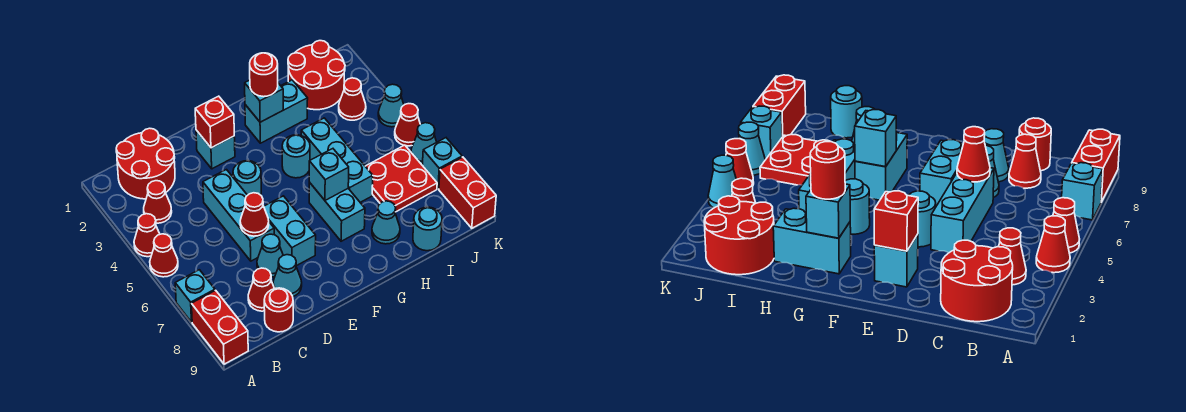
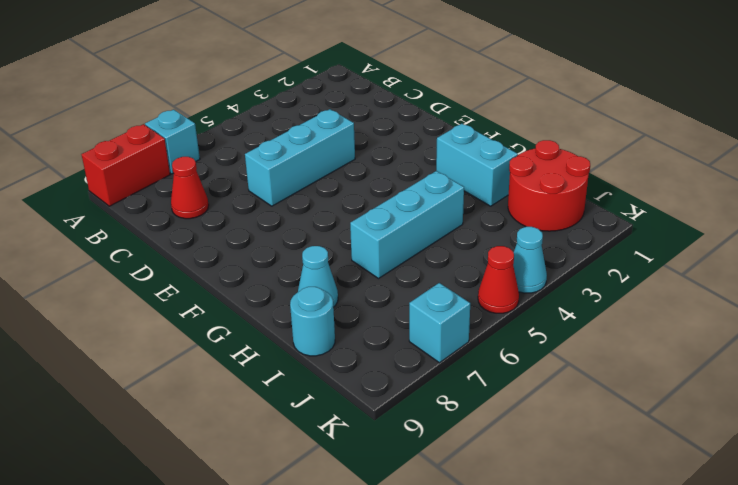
none -> red cone A4 level 1
none -> red cone A5 level 1
none -> red round brick B1:C2 level 1
none -> red cone B3 level 1

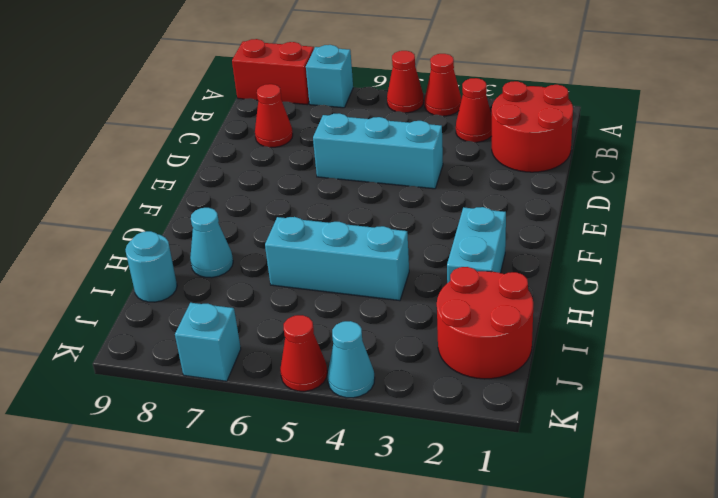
none -> red round brick C9 level 1
none -> cyan cone D7 level 1
none -> cyan cone D8 level 1
none -> cyan brick E2 level 1

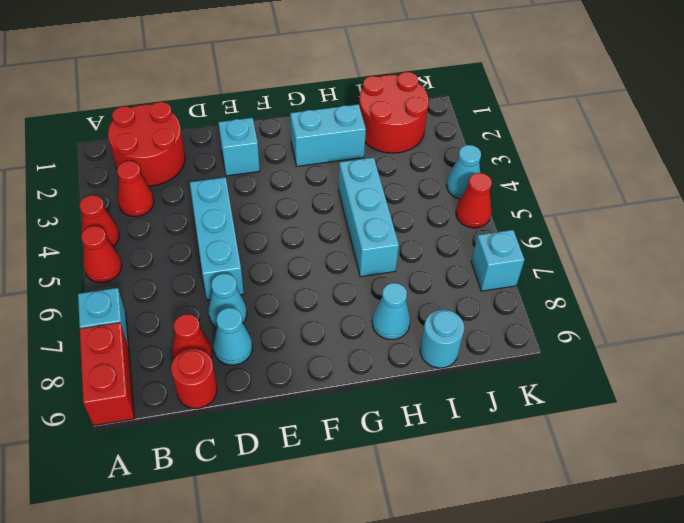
none -> cyan round brick E4 level 1
none -> cyan brick E6:E7 level 1
none -> cyan round brick G4 level 1
none -> cyan brick G6:G7 level 1

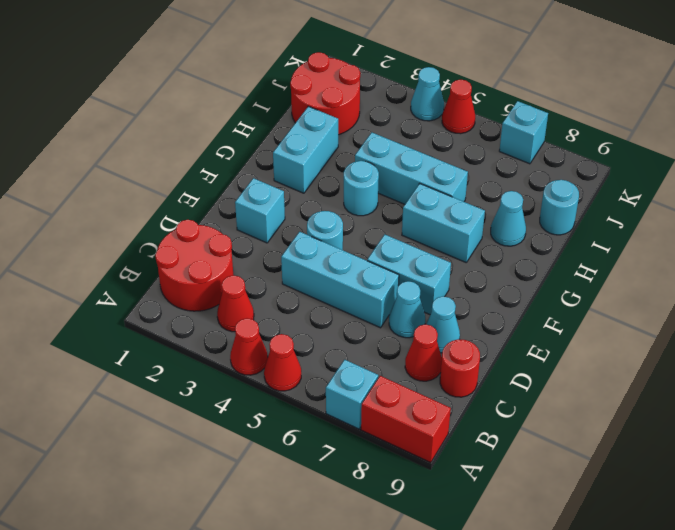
none -> red plate I6:J7 level 1
none -> red cone J3 level 1
none -> cyan cone K6 level 1
none -> red brick K8:K9 level 1

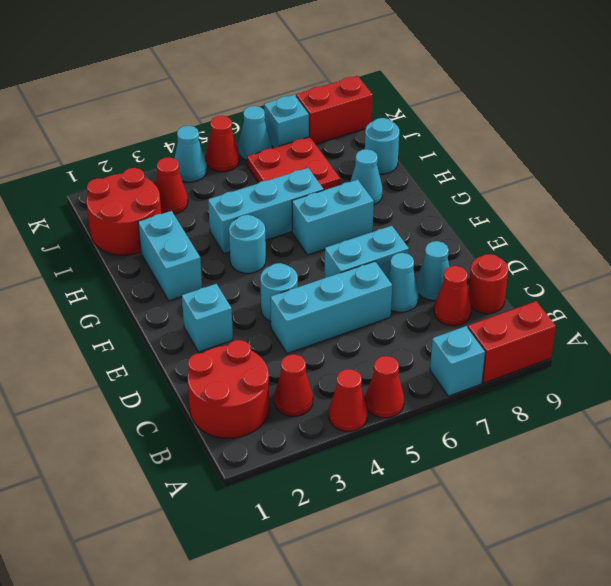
none -> red cone D6 level 2
none -> red brick E2 level 2
none -> cyan brick G2 level 2
none -> cyan brick G6 level 2

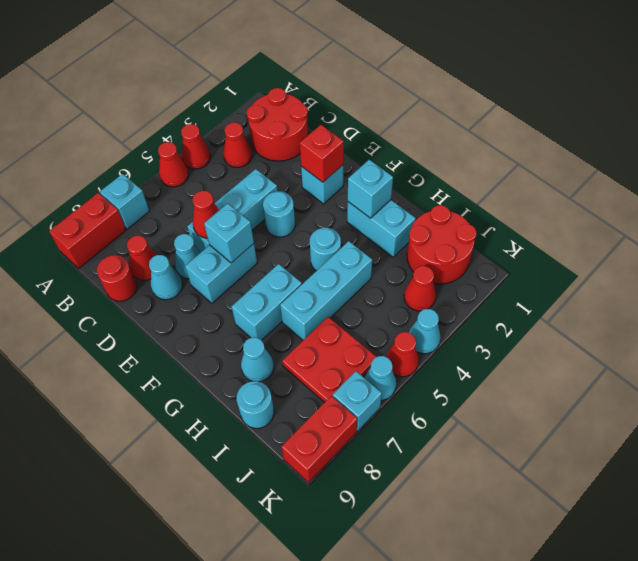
cyan brick E6 level 2 -> cyan brick G6 level 2
none -> red round brick G2 level 3

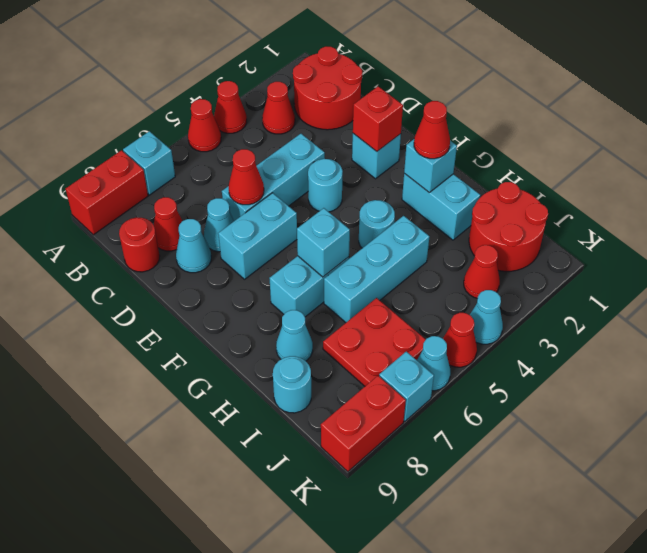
red cone G2 level 3 -> red round brick G2 level 3

